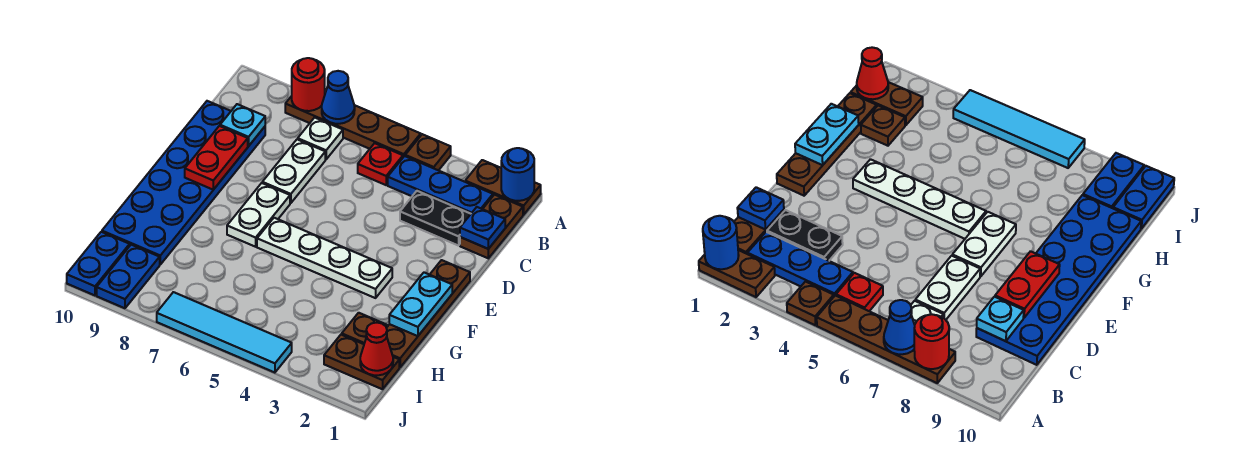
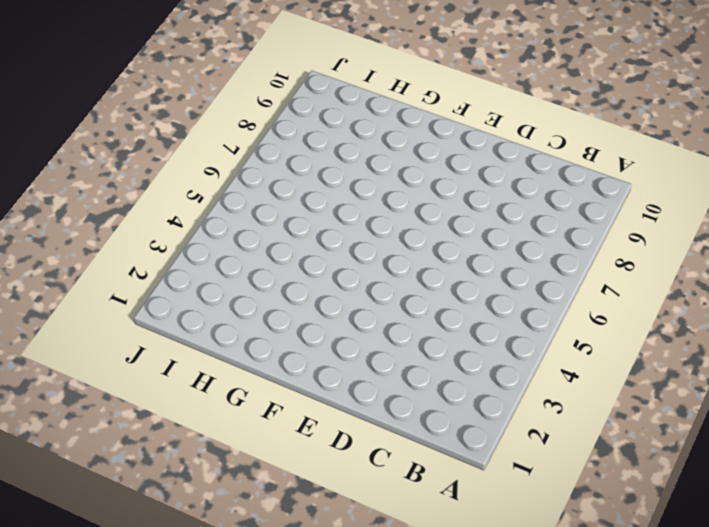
none -> brown plate A1:A2 level 1
none -> brown plate A4 level 1
none -> brown plate A5:A8 level 1

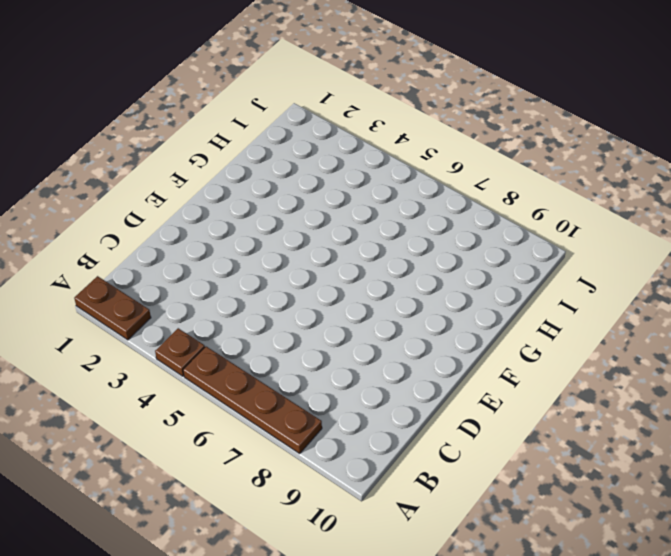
none -> brown plate B1:C1 level 1
none -> blue plate B2:B4 level 1
none -> red plate B5 level 1

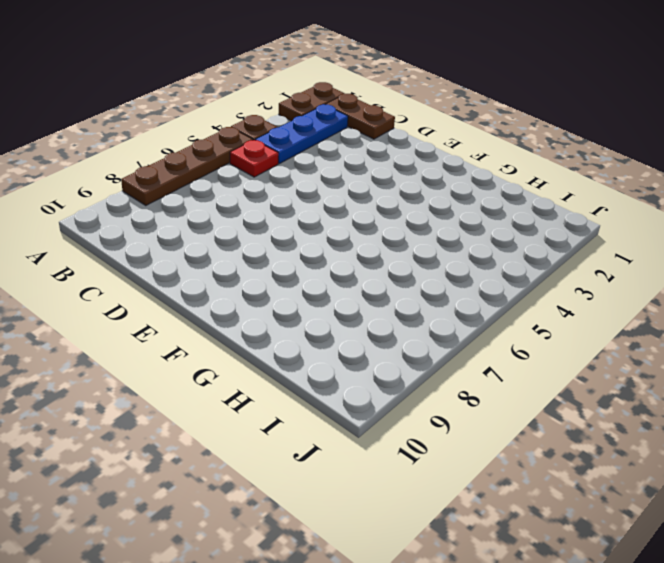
none -> white plate B7 level 1
none -> black plate C2:C3 level 1
none -> white plate C7:D7 level 1

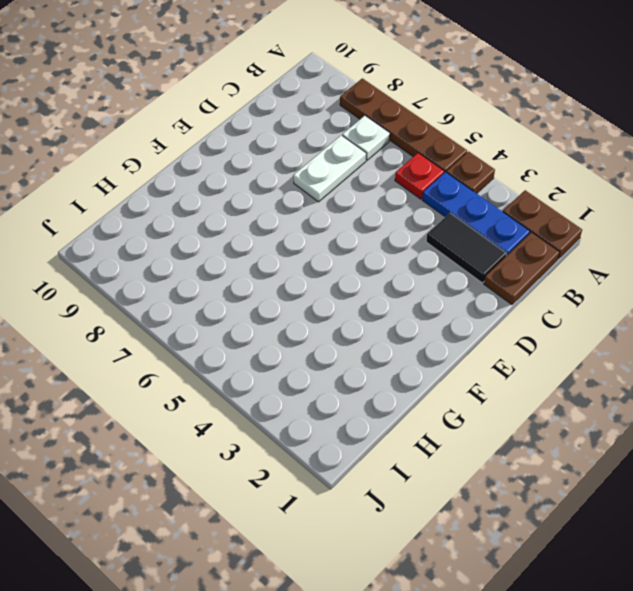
black tile C2:C3 level 1 -> black plate C2:C3 level 1
none -> blue plate C9:H10 level 1
none -> brown plate E1:H1 level 1
none -> white plate E7:F7 level 1

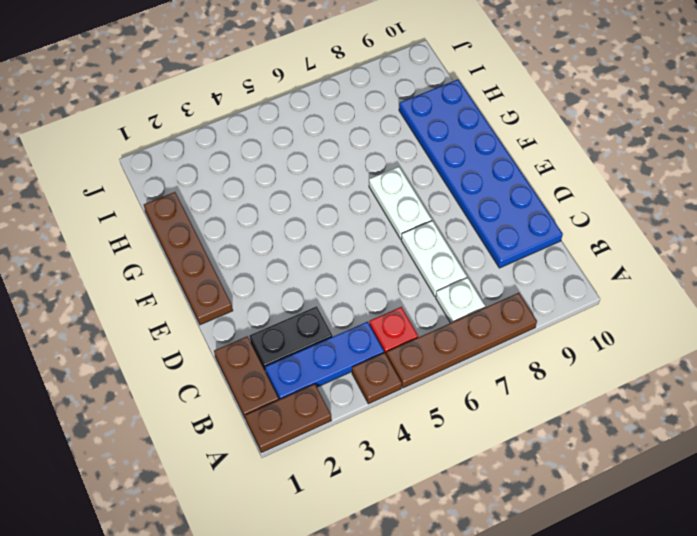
none -> white plate F3:F6 level 1
none -> brown plate H2 level 1
none -> brown plate I1:I2 level 1

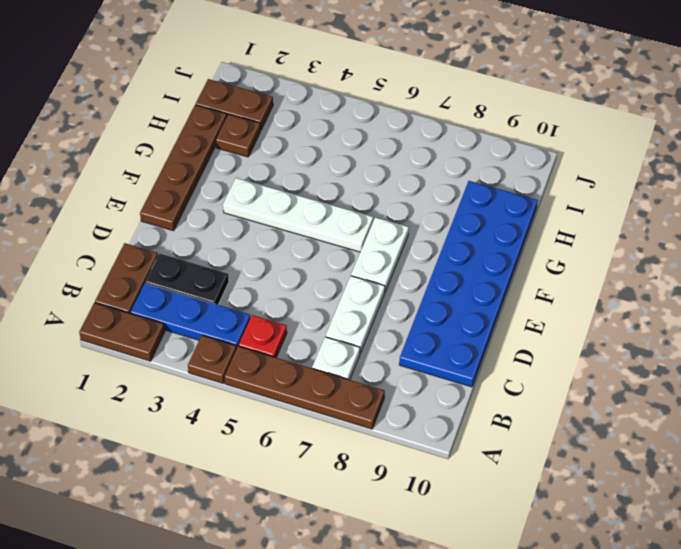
none -> blue plate I9:J9 level 1
none -> blue plate I10:J10 level 1
none -> cyan tile J4:J7 level 1

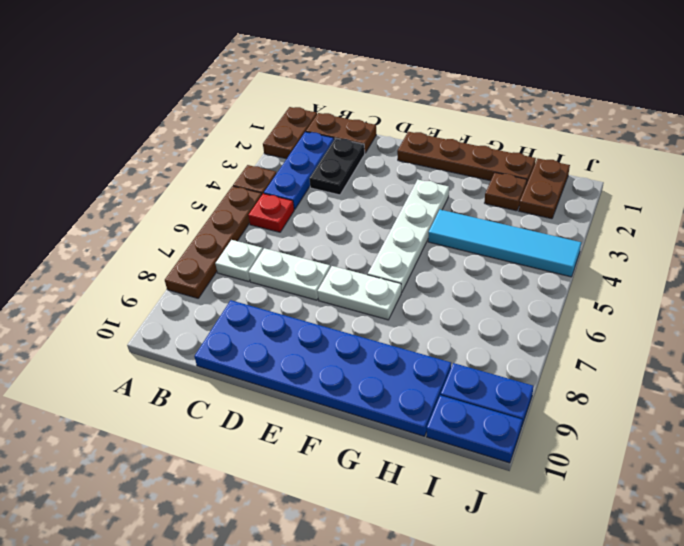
cyan tile G4:J4 level 1 -> cyan tile J4:J7 level 1
none -> blue round brick A1 level 2
none -> blue cone A7 level 2
none -> red round brick A8 level 2

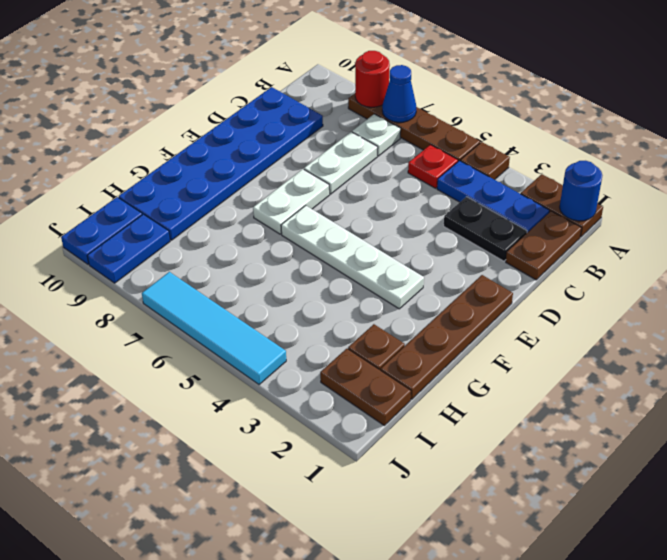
none -> blue plate C1 level 2
none -> cyan plate C9 level 2
none -> red plate D9:E9 level 2

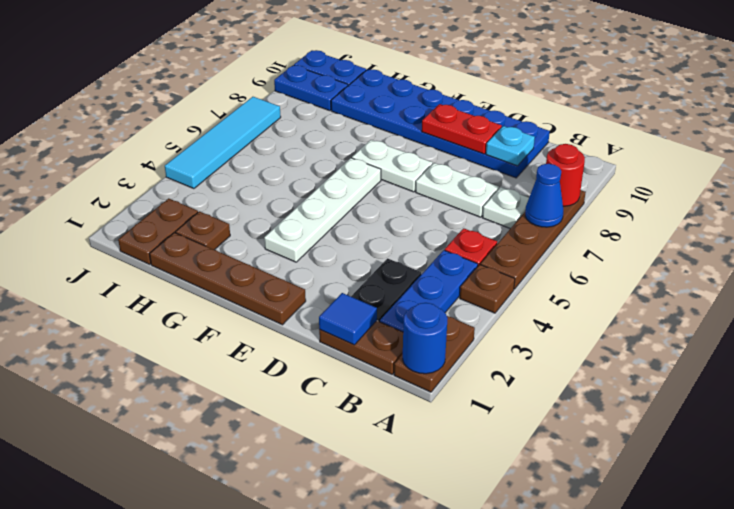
blue tile C1 level 2 -> blue plate C1 level 2
none -> cyan plate F1:G1 level 2
none -> red cone I1 level 2

